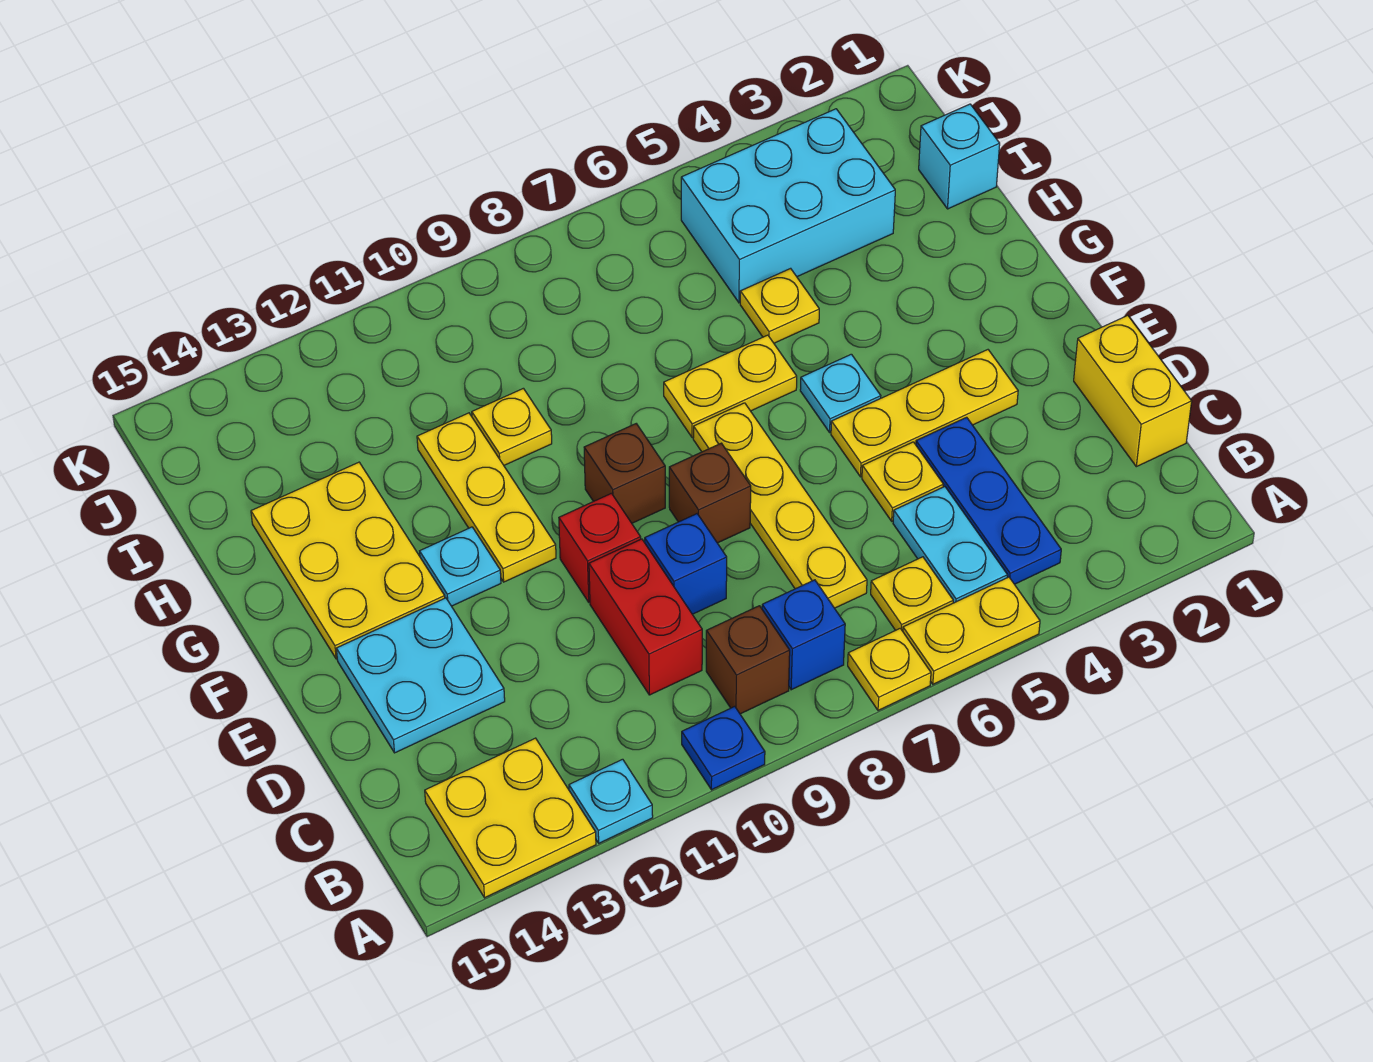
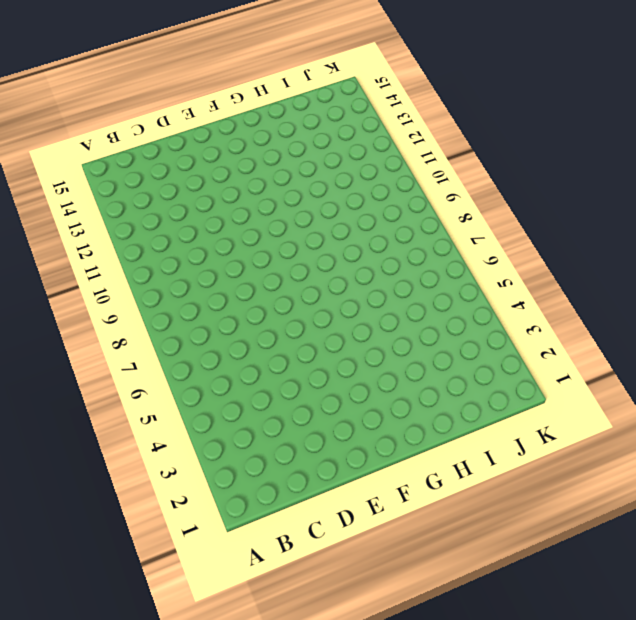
none -> yellow plate A5:A6 level 1
none -> yellow plate A7 level 1
none -> blue plate A10 level 1

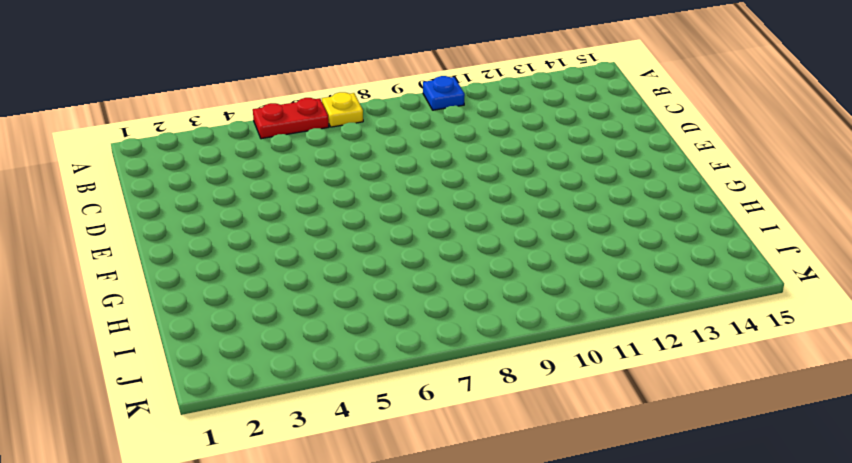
red plate A5:A6 level 1 -> yellow plate A5:A6 level 1
none -> cyan plate A12 level 1
none -> yellow plate A13:B14 level 1
none -> blue plate B4:D4 level 1

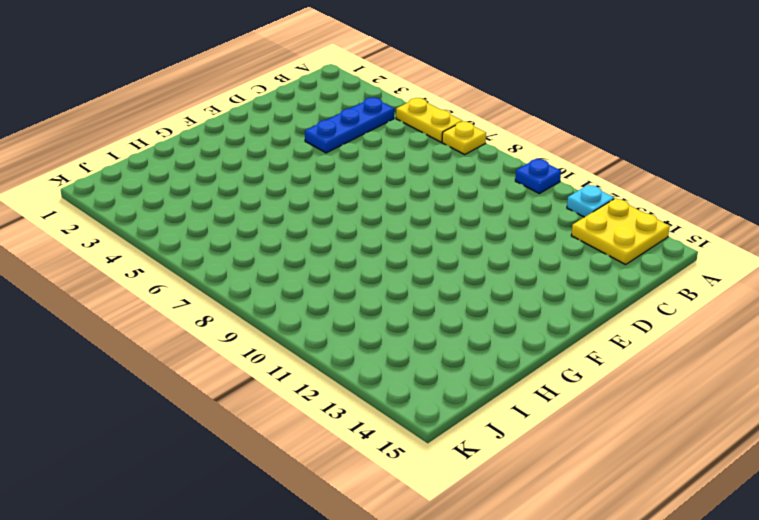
none -> cyan plate B5:C5 level 1
none -> yellow plate B6 level 1
none -> blue brick B8 level 1

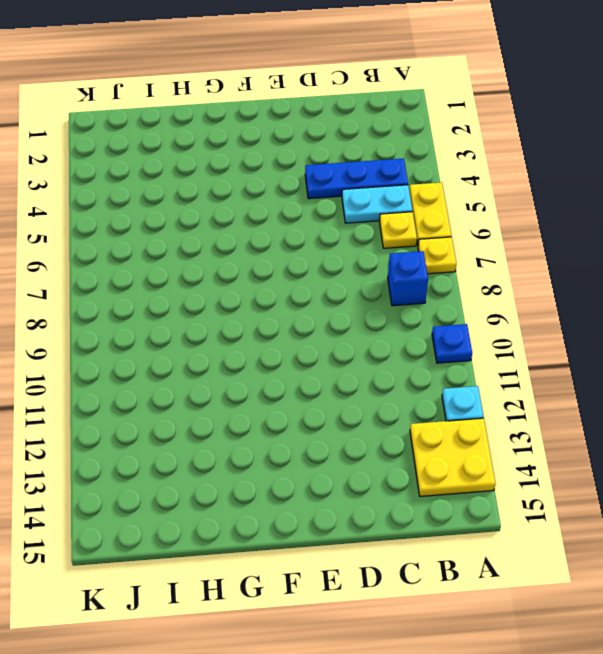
none -> brown brick B9 level 1
none -> yellow brick C1:D1 level 1
none -> yellow plate C7:F7 level 1

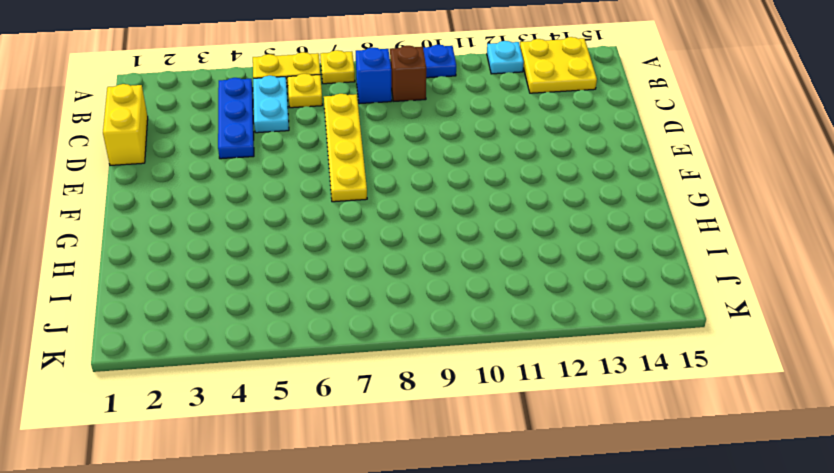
none -> red brick C10:D10 level 1
none -> yellow plate D5 level 1
none -> blue brick D9 level 1

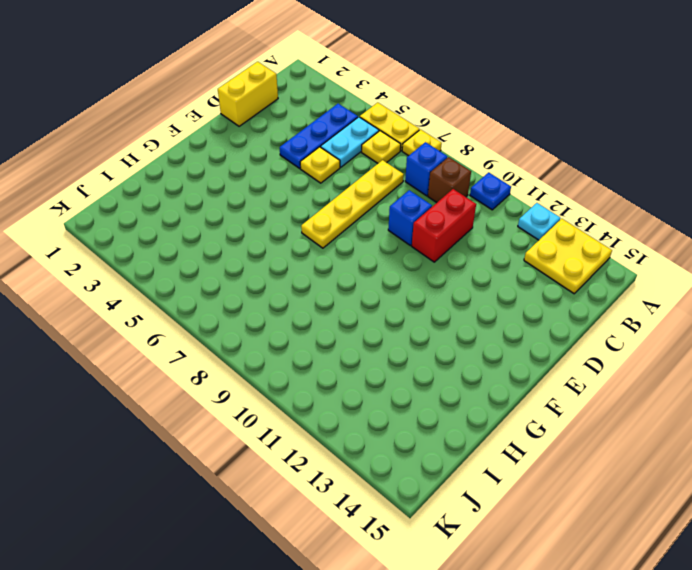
none -> cyan plate D13:E14 level 1
none -> yellow plate E3:E5 level 1
none -> brown brick E8 level 1

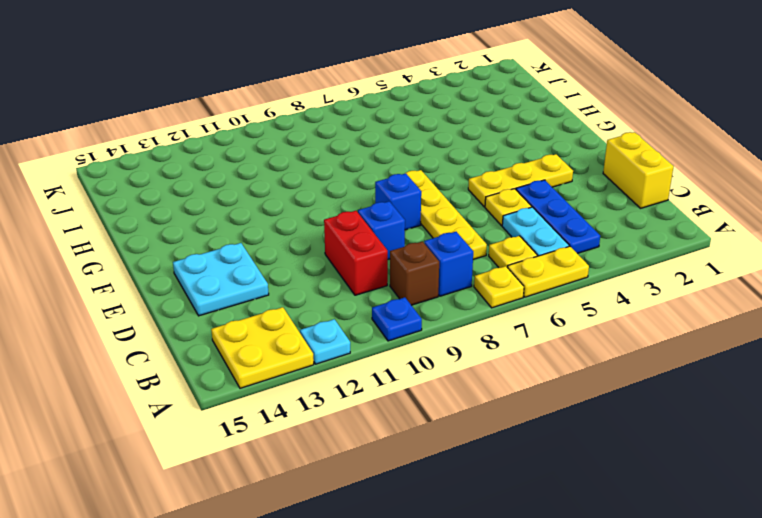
blue brick E8 level 1 -> brown brick E8 level 1
none -> red brick E10 level 1
none -> cyan plate F5 level 1
none -> brown brick F9 level 1

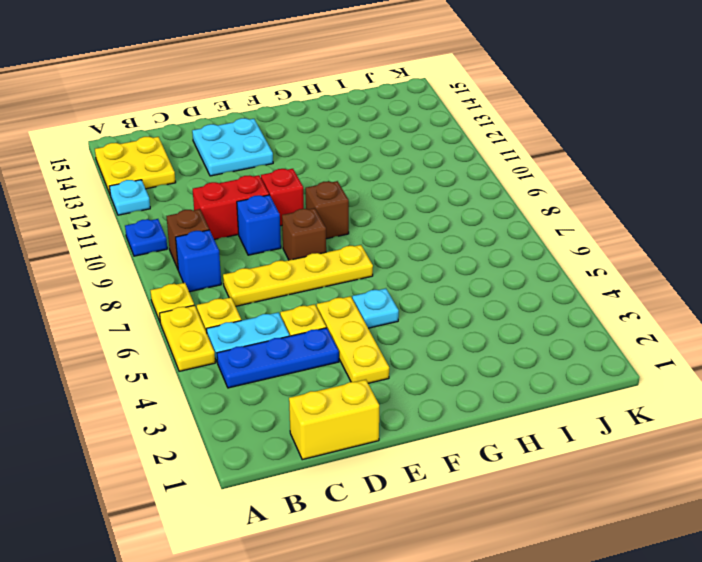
none -> yellow plate F11:H11 level 1
none -> cyan plate F12 level 1
none -> yellow plate F13:H14 level 1

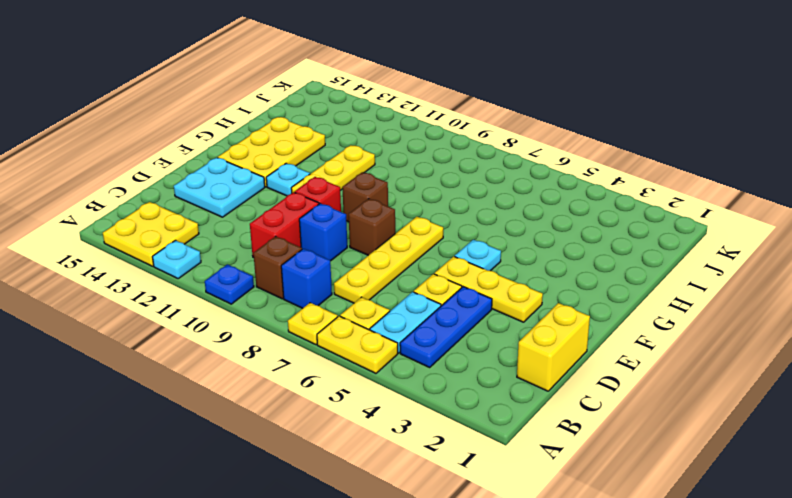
none -> yellow plate G6:G7 level 1
none -> yellow plate H5 level 1
none -> yellow plate H10 level 1

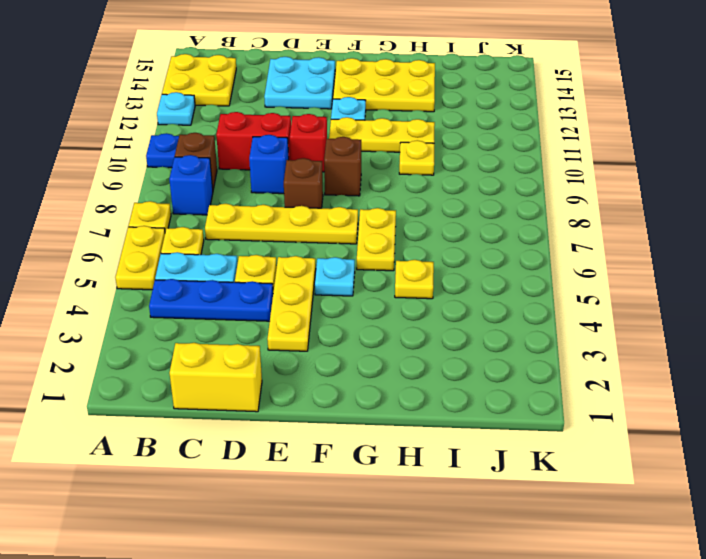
none -> cyan brick I1 level 1
none -> cyan brick I3:J5 level 1

